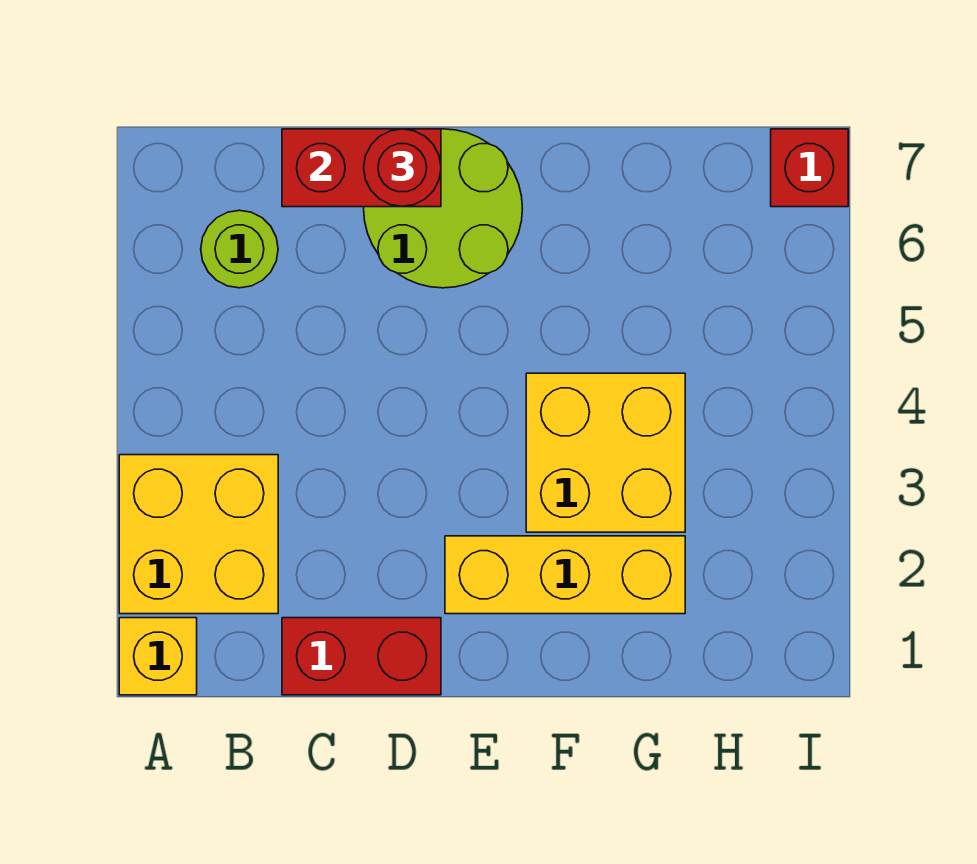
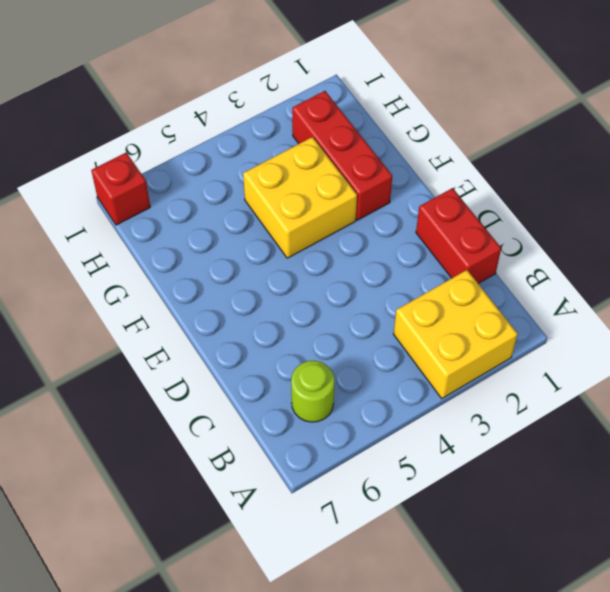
red brick F2:H2 level 1 -> yellow brick E2:G2 level 1
none -> yellow brick A1 level 1
none -> lime round brick D6:E7 level 1

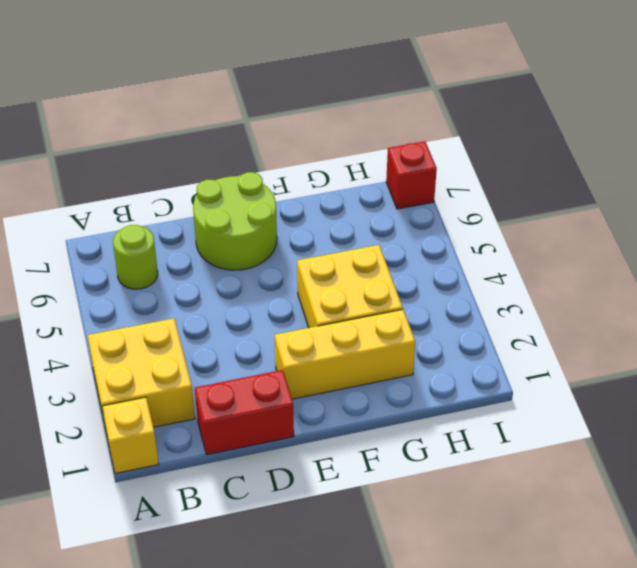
none -> red brick C7:D7 level 2
none -> red round brick D7 level 3

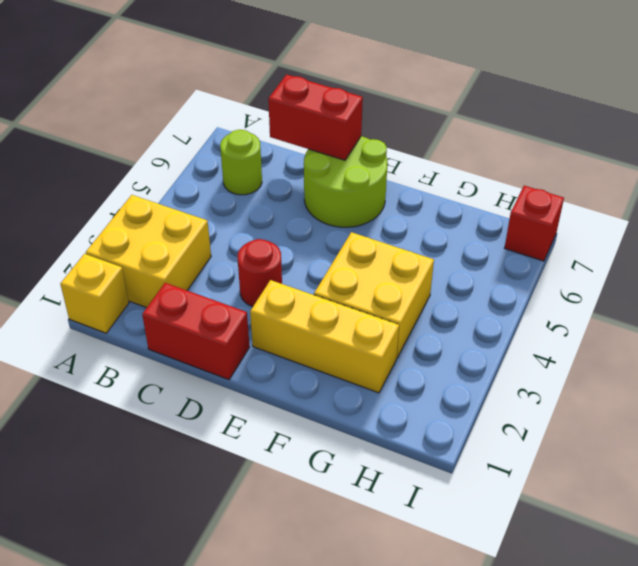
red round brick D3 level 1 -> red round brick D7 level 3

